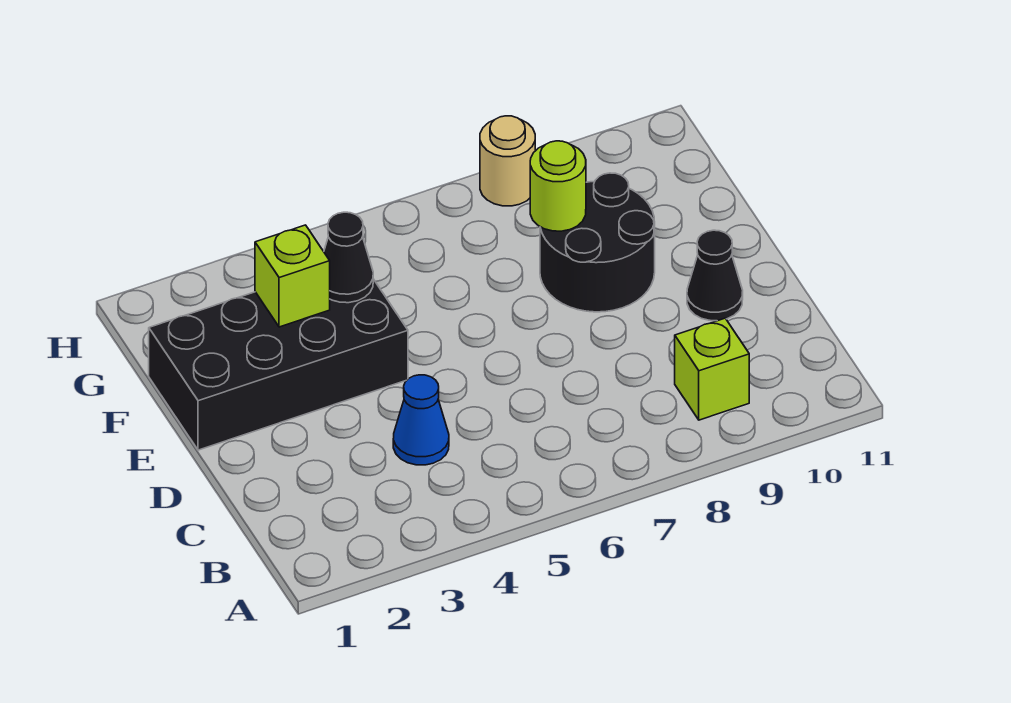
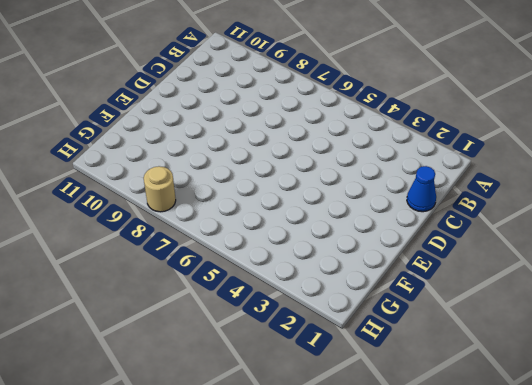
blue cone C1 level 1 -> blue cone C4 level 1
none -> lime brick B9 level 1
none -> black cone D10 level 1

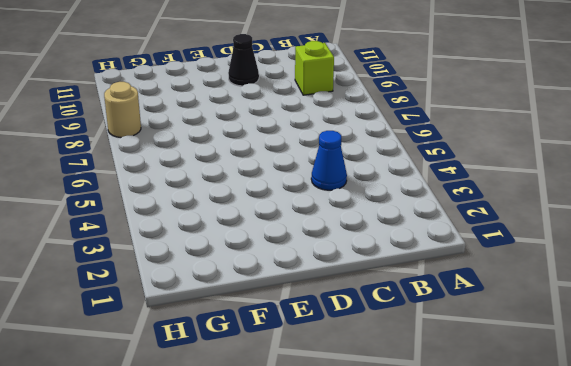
none -> black brick E1:F4 level 1
none -> black round brick E8:F9 level 1

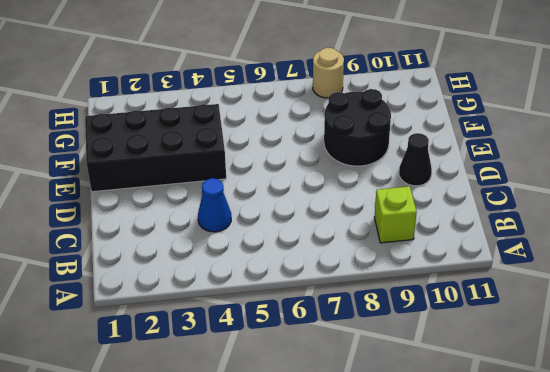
none -> lime brick F3 level 2
none -> black cone F4 level 2

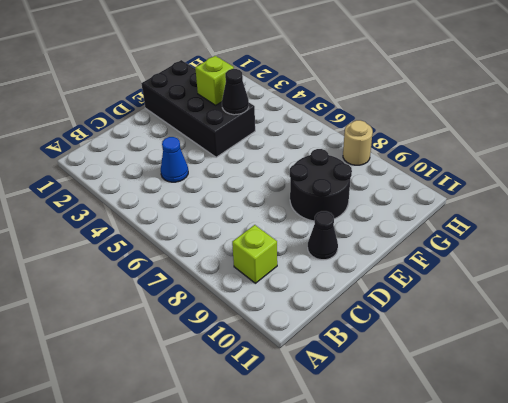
none -> lime round brick F8 level 2

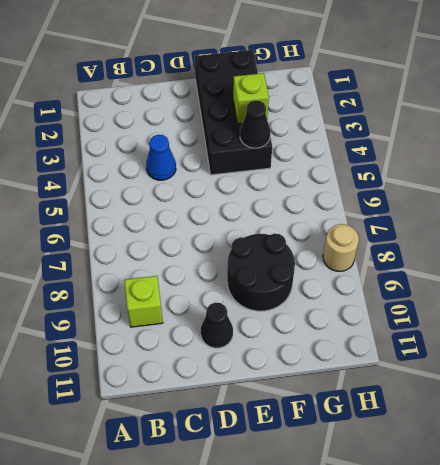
none -> lime round brick F8 level 2

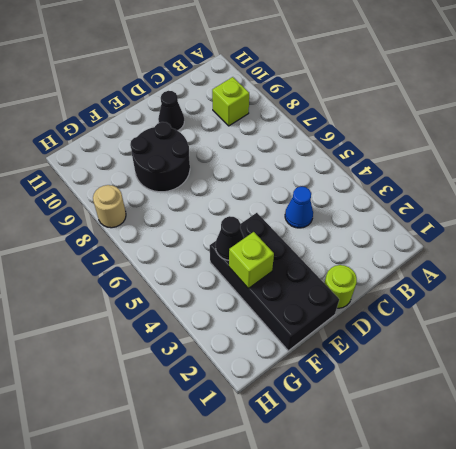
lime round brick D1 level 1 -> lime round brick F8 level 2

